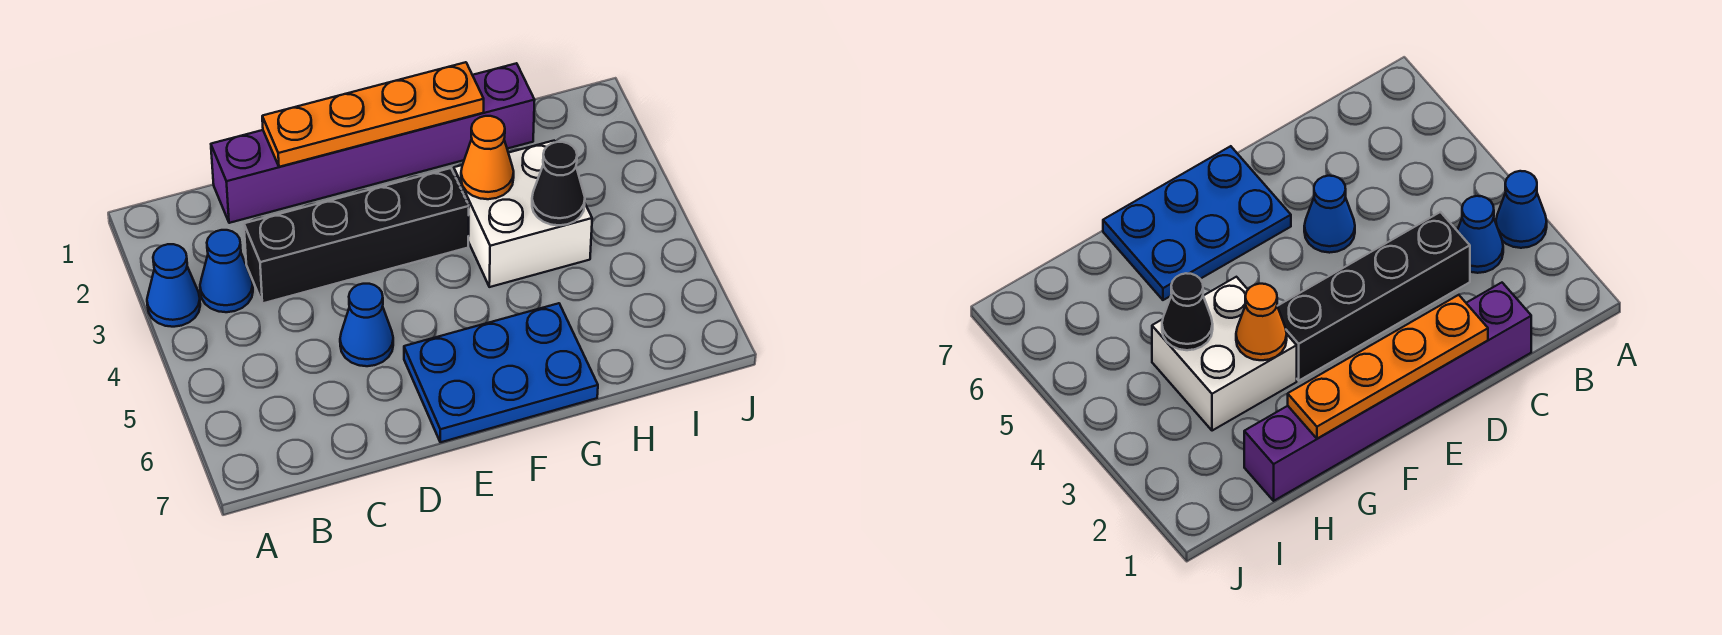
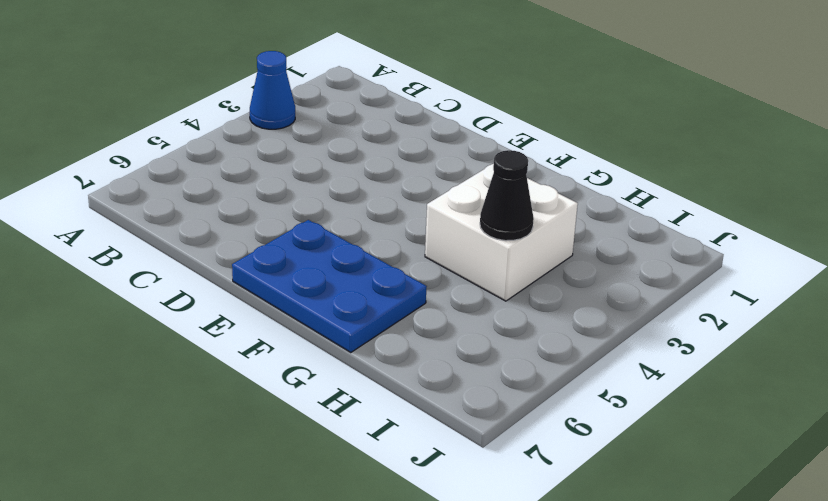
none -> blue cone B3 level 1
none -> purple brick C1:H1 level 1

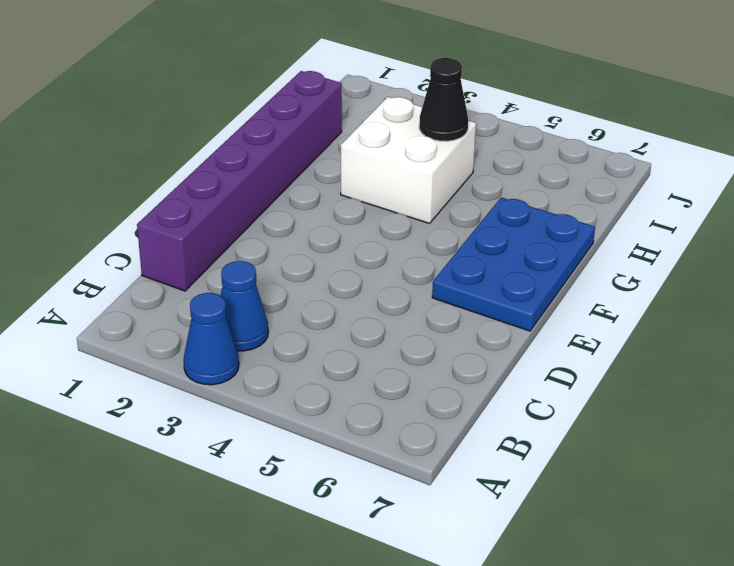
none -> black brick C3:F3 level 1
none -> blue cone D5 level 1

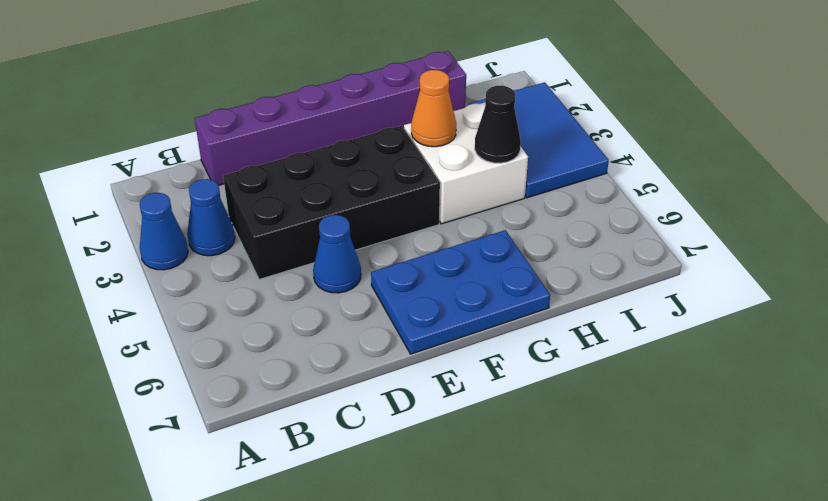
black brick C3:F4 level 1 -> black brick C3:F3 level 1
blue tile I2:J4 level 1 -> none
none -> orange plate D1:G1 level 2

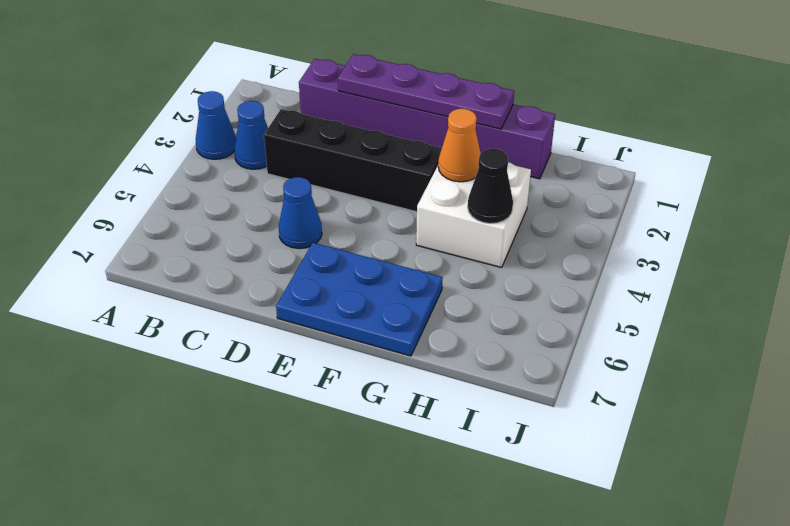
purple plate D1:G1 level 2 -> orange plate D1:G1 level 2

